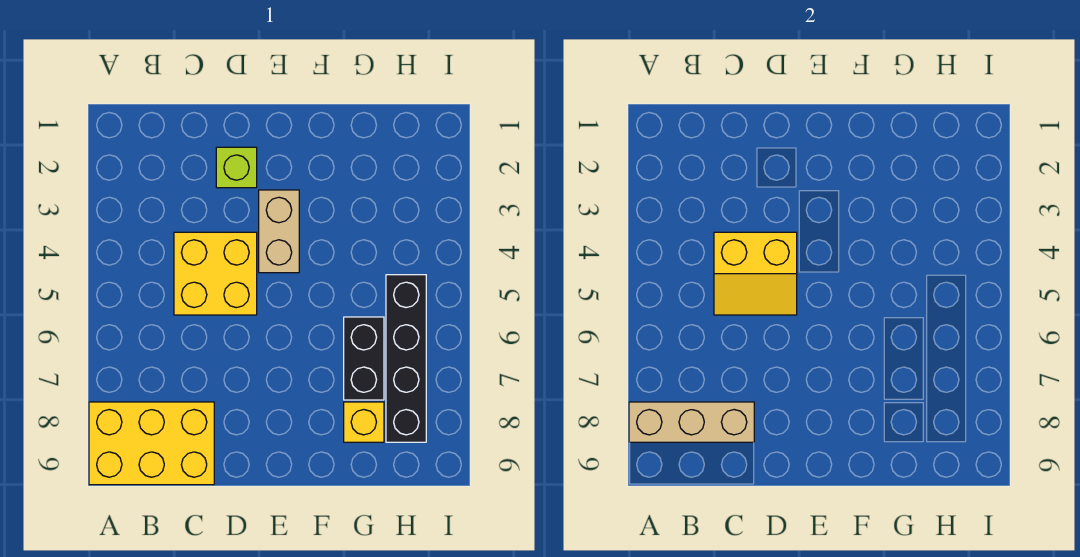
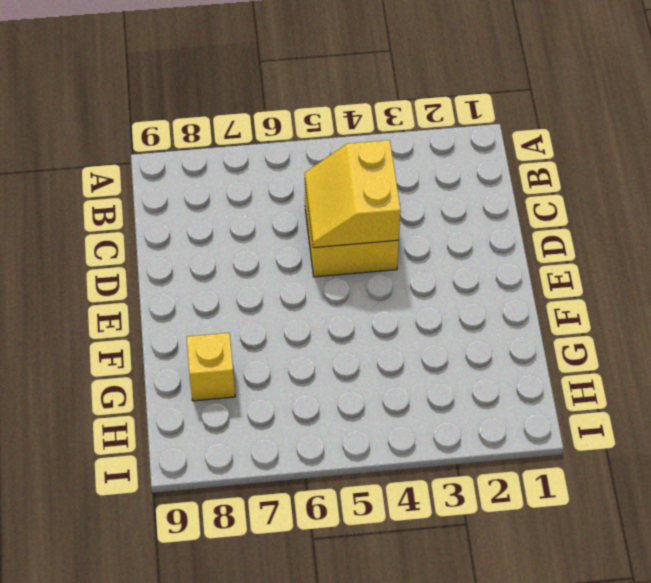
none -> yellow brick A8:C9 level 1
none -> lime brick D2 level 1

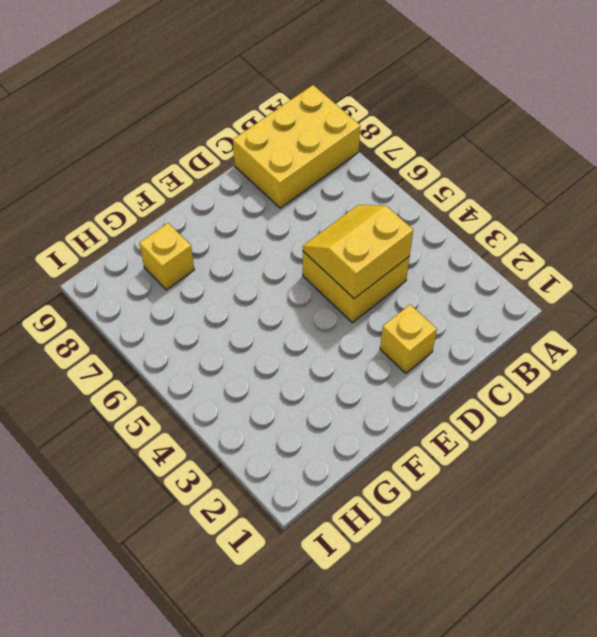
yellow brick D2 level 1 -> lime brick D2 level 1
none -> tan brick E3:E4 level 1
none -> black brick G6:G7 level 1

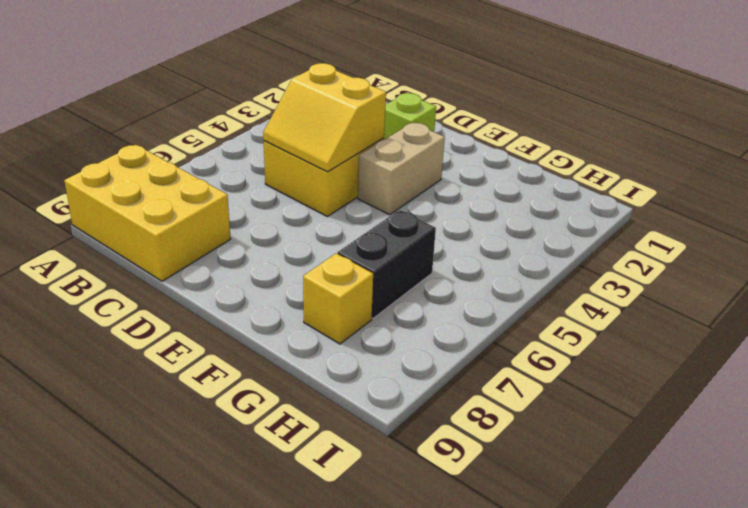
none -> black brick H5:H8 level 1
none -> tan brick A8:C8 level 2

